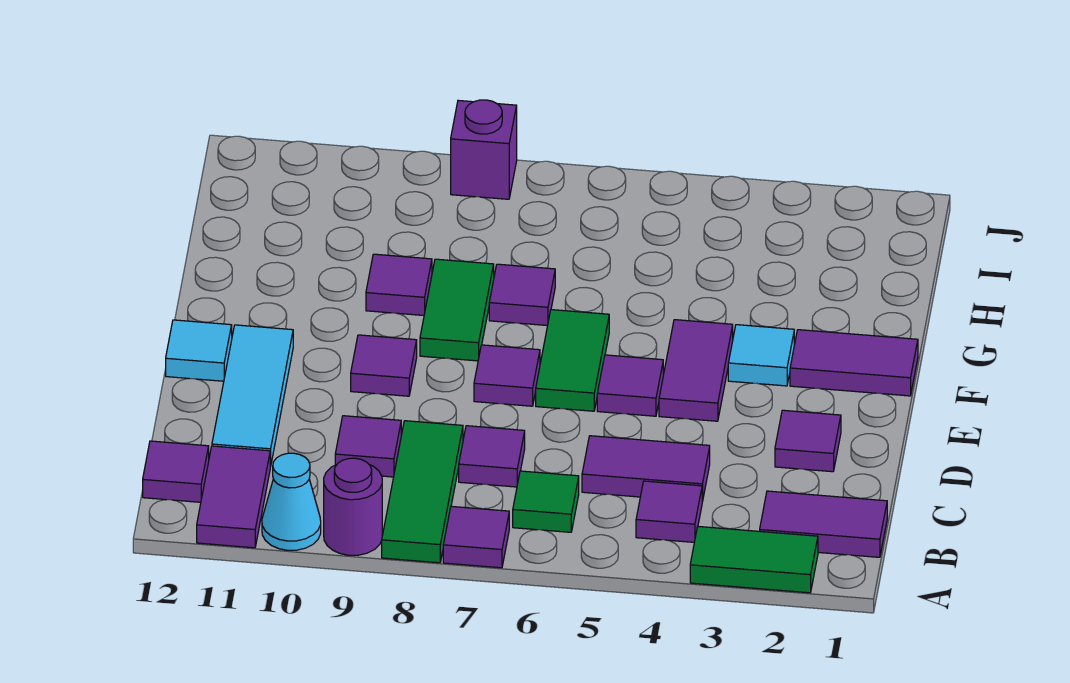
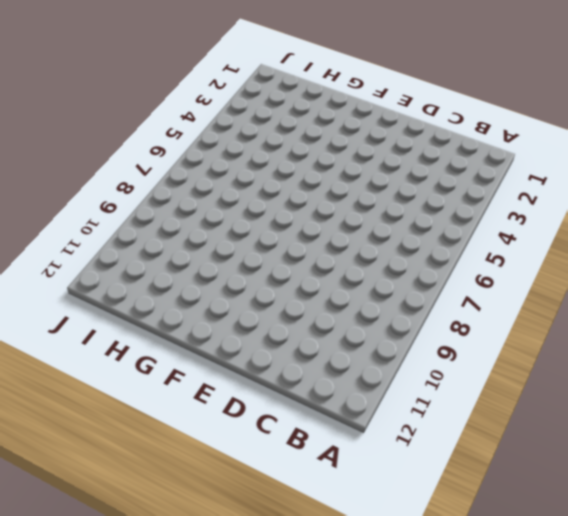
none -> green tile A2:A3 level 1
none -> purple tile A7 level 1
none -> green tile A8:C8 level 1

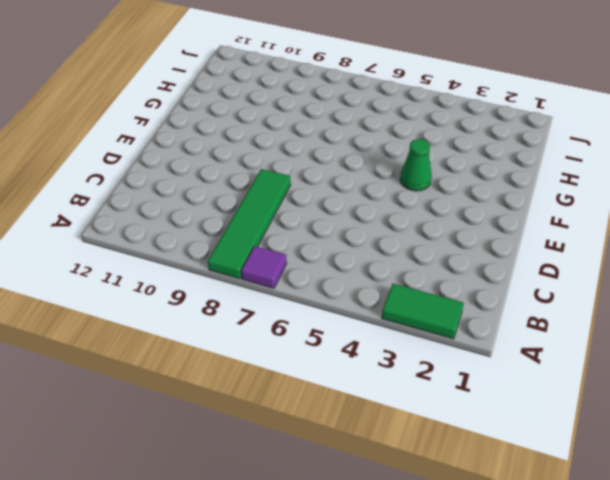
green tile A8:D8 level 1 -> green tile A8:C8 level 1
green cone F4 level 1 -> purple tile E4:F4 level 1
none -> purple round brick A9 level 1
none -> cyan cone A10 level 1
none -> purple tile A11:B11 level 1

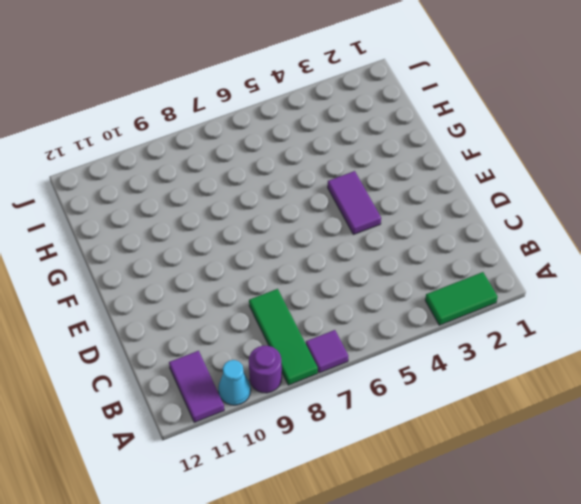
none -> purple tile B1:B2 level 1
none -> purple tile B4 level 1
none -> green tile B6 level 1

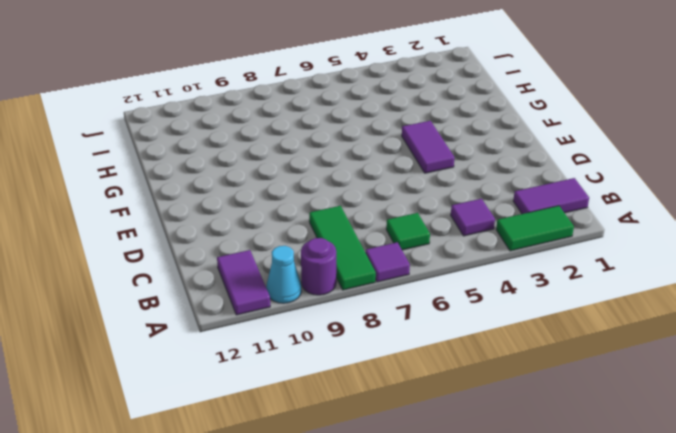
none -> purple tile B12 level 1
none -> purple tile C4:C5 level 1
none -> purple tile C7 level 1

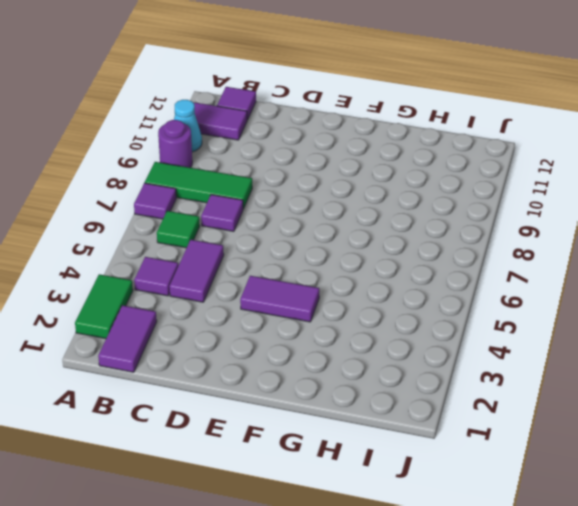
none -> purple tile C9 level 1
none -> cyan tile C11:E11 level 1
none -> purple tile D2 level 1

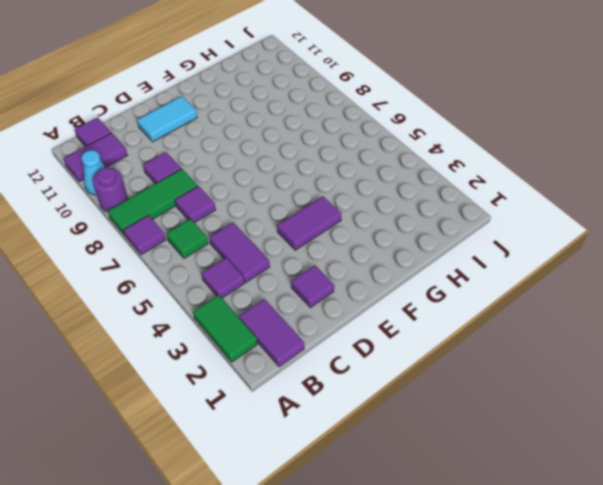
cyan tile D11:E11 level 1 -> cyan tile C11:E11 level 1
none -> purple tile E5 level 1
none -> green tile E6:F6 level 1
none -> purple tile E7 level 1

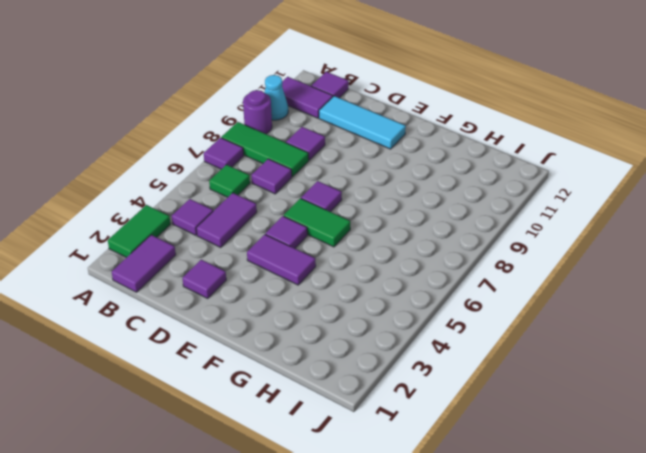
none -> purple tile E9 level 1
none -> cyan tile E12 level 1
none -> purple tile F1:F2 level 1

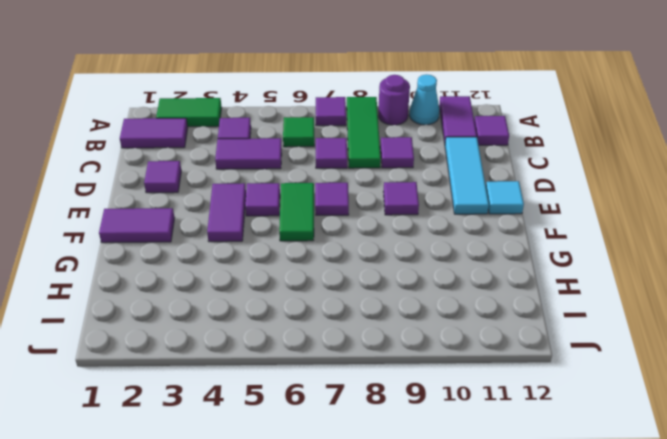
none -> cyan tile F3 level 1
none -> green tile F8:G8 level 1
none -> purple tile G7 level 1

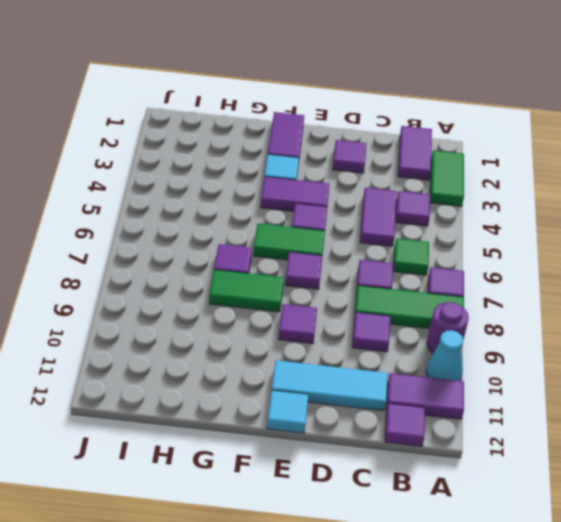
none -> purple tile G9 level 1
none -> purple brick J8 level 1

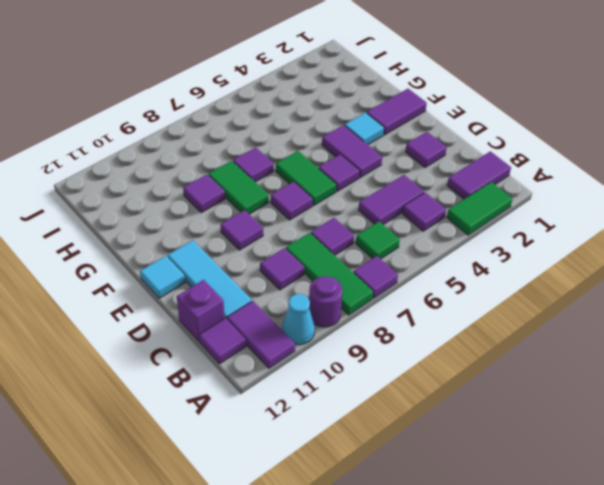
purple brick C12 level 1 -> purple brick J8 level 1

